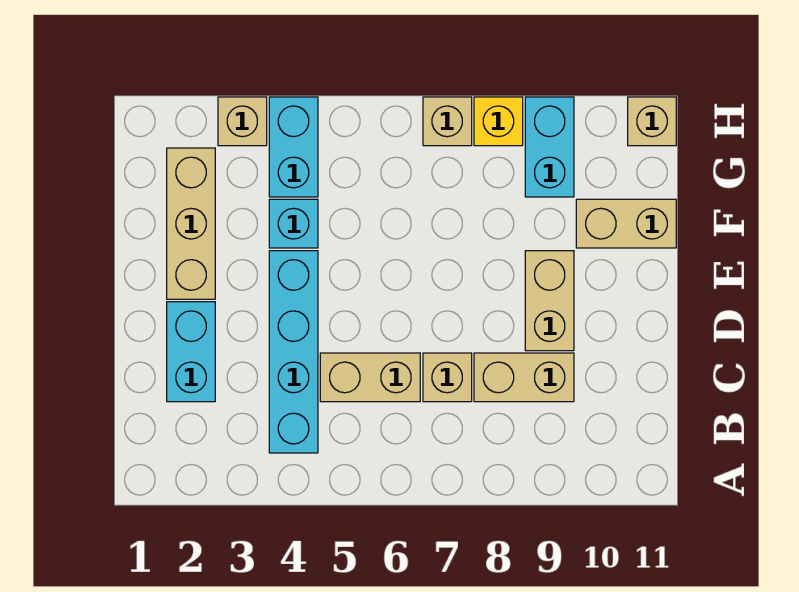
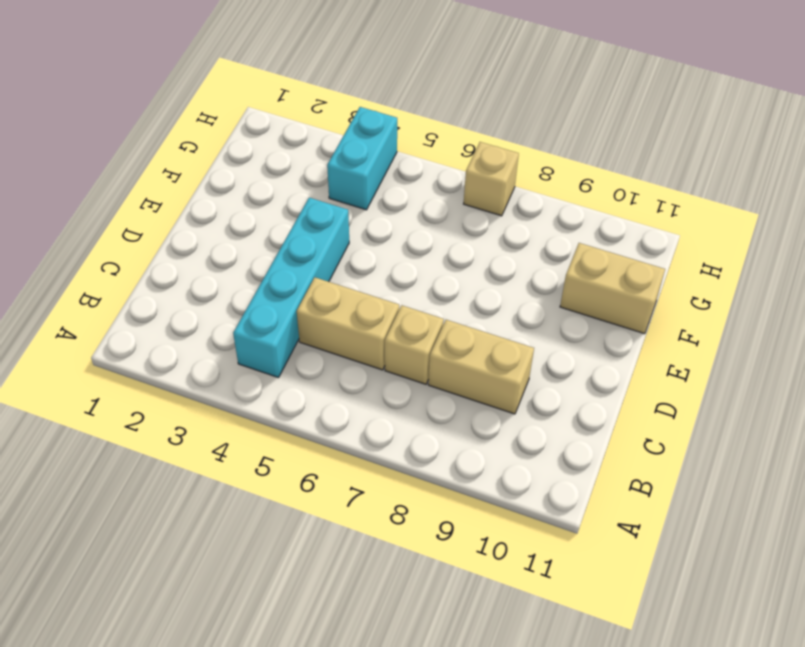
none -> cyan brick C2:D2 level 1
none -> tan brick D9:E9 level 1
none -> tan brick E2:G2 level 1

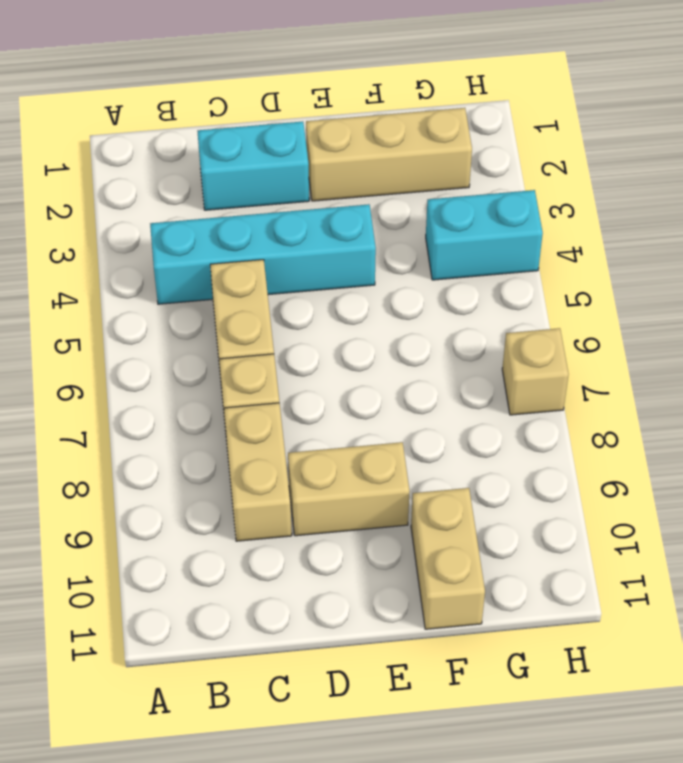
none -> cyan brick F4 level 1
none -> cyan brick G9:H9 level 1
none -> tan brick H3 level 1

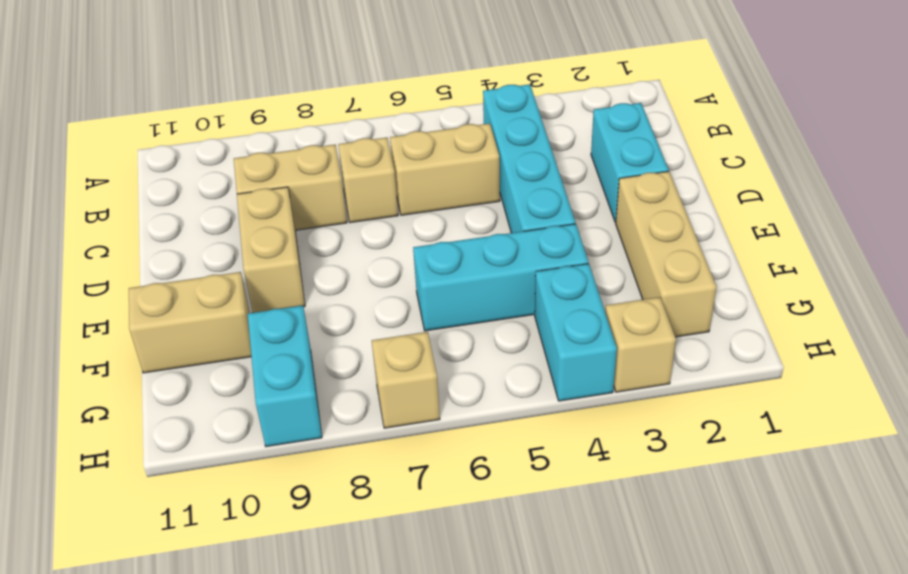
cyan brick F4:F6 level 1 -> cyan brick F4 level 1
none -> yellow brick H8 level 1
none -> tan brick H11 level 1

